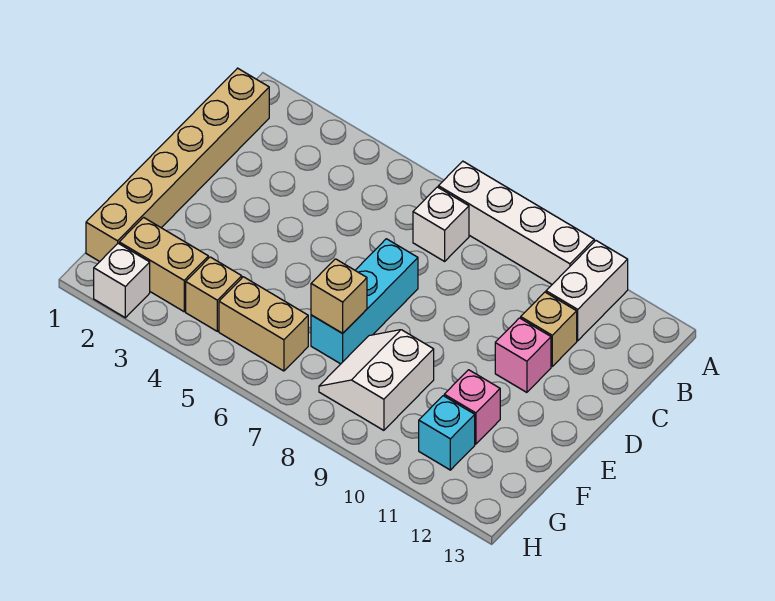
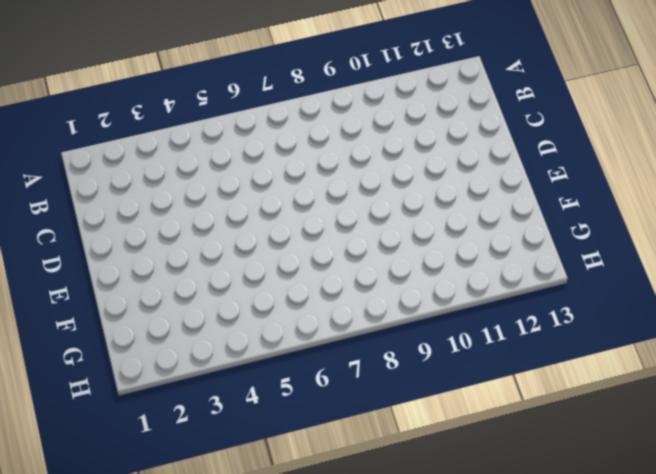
none -> white brick A7:A10 level 1
none -> white brick A11:B11 level 1
none -> tan brick B1:G1 level 1

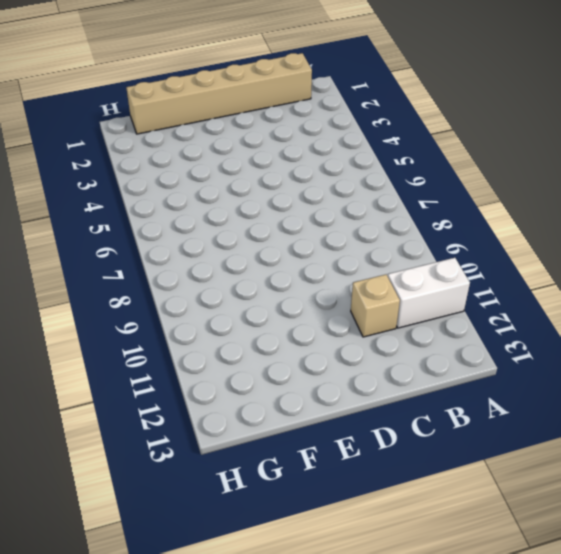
none -> white brick A7:A10 level 1
none -> white brick B7 level 1
none -> cyan brick D7:F7 level 1

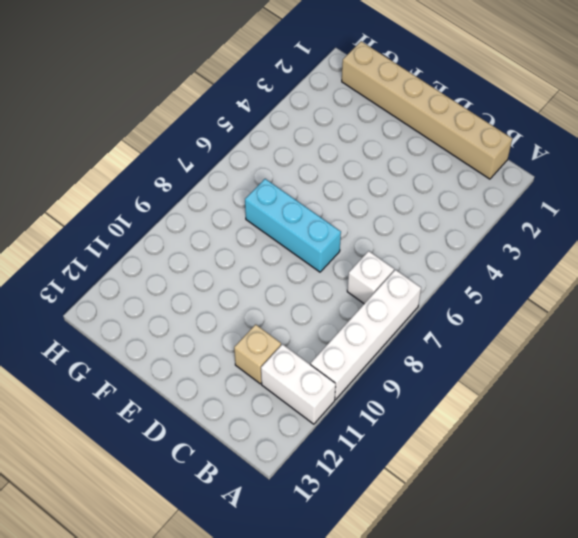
none -> pink brick D11 level 1
none -> white slope F8:G9 level 1 top 9
none -> pink brick F11 level 1

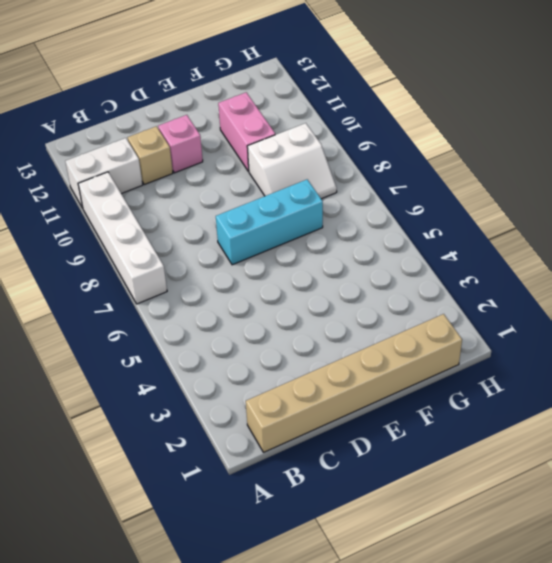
pink brick F10:F11 level 1 -> pink brick F11 level 1
none -> white brick B7 level 1
none -> tan brick G2:G3 level 1
none -> tan brick G4 level 1

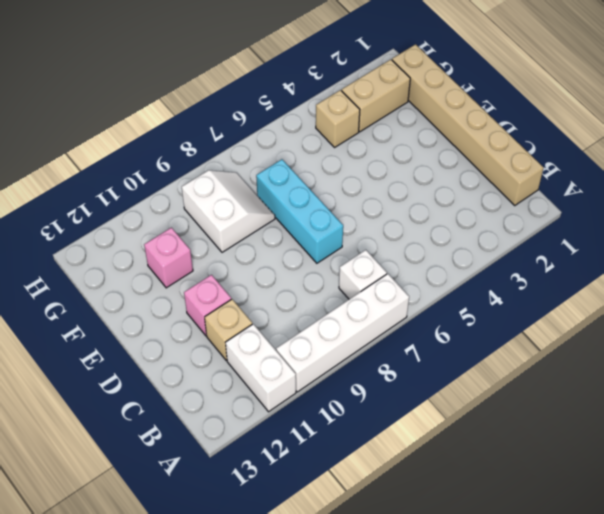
none -> tan brick G5:G6 level 1
none -> cyan brick G11 level 1
none -> white brick H2 level 1

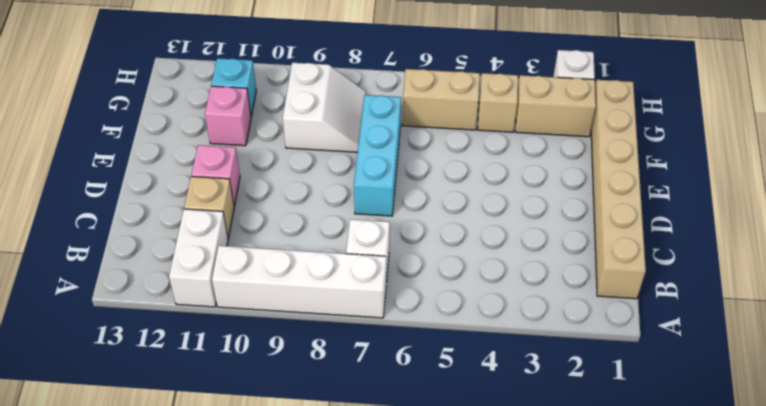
none -> tan brick F7 level 2

